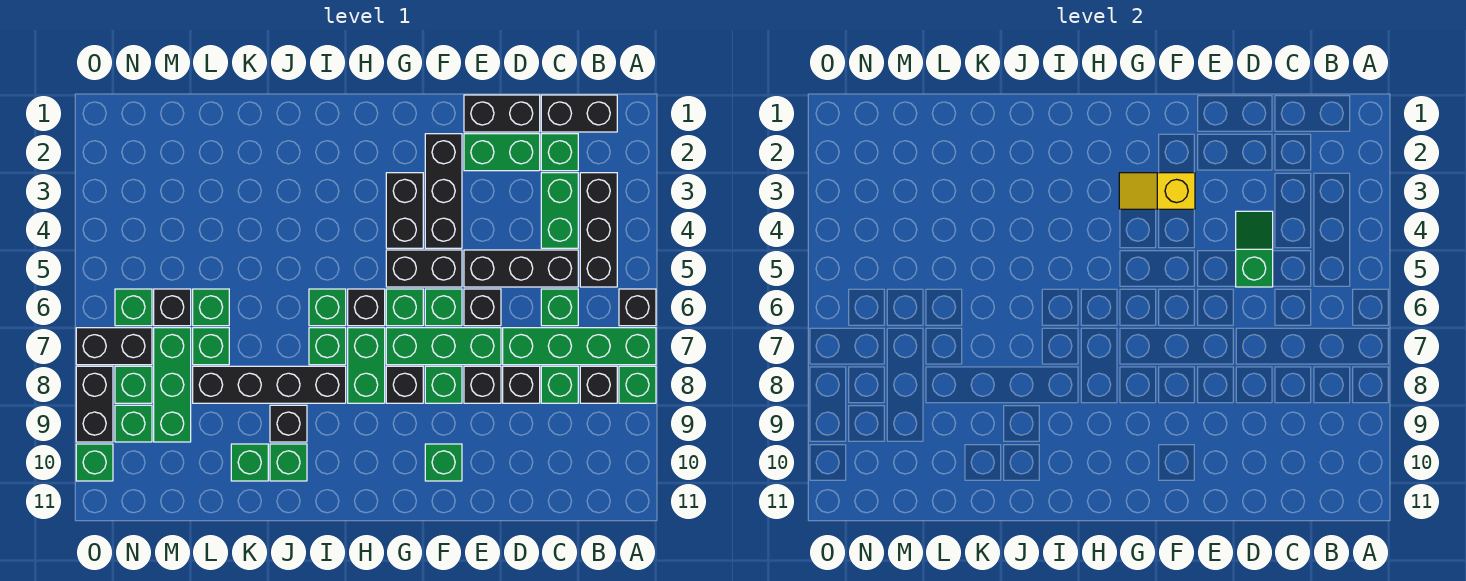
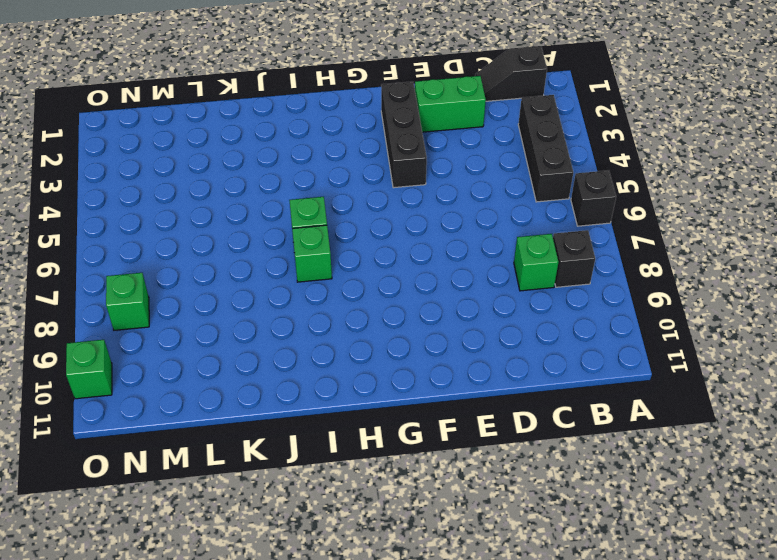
black slope B1:C1 level 1 top B -> black brick B1:C1 level 1
none -> green brick A7:D7 level 1
none -> green brick A8 level 1
none -> green brick C2 level 1
none -> green brick C3:C4 level 1

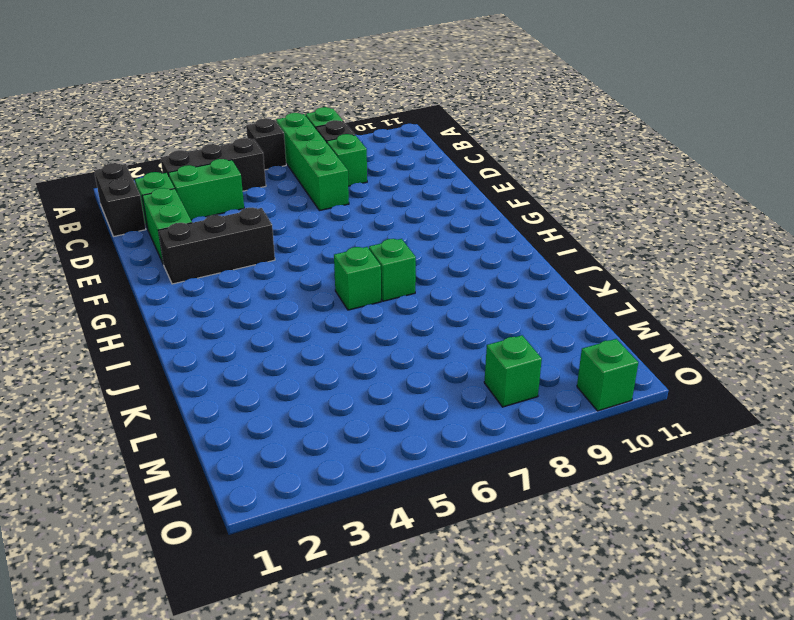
none -> black brick C5:E5 level 1
none -> green brick C6 level 1
none -> black brick D1:E1 level 1
none -> black brick D8 level 1

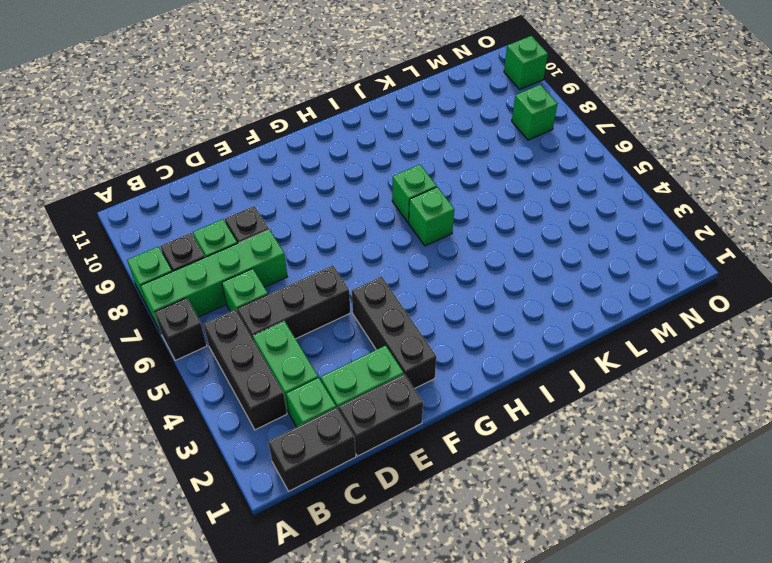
none -> black brick E6 level 1
none -> green brick E7:G7 level 1
none -> black brick E8 level 1
none -> black brick F5:G5 level 1

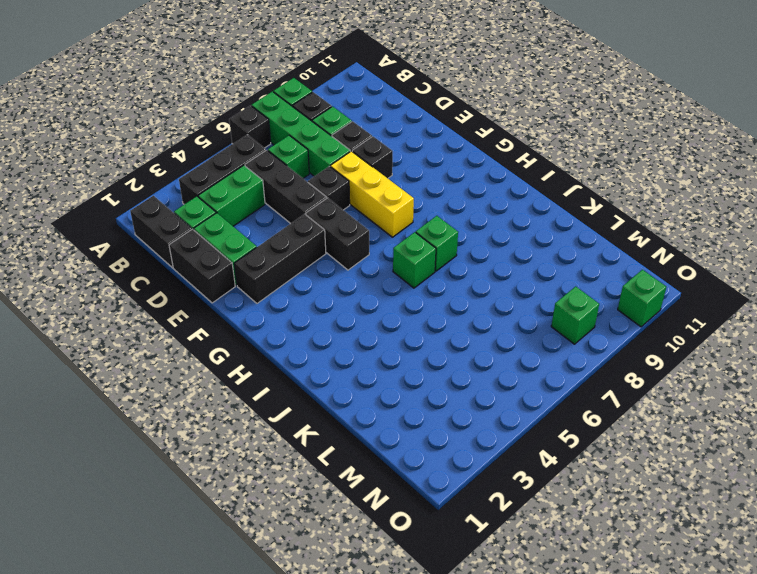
yellow brick E7:G7 level 1 -> green brick E7:G7 level 1
none -> green brick F6 level 1
none -> green brick F8 level 1
none -> green brick F10 level 1
none -> black brick G3:G4 level 1

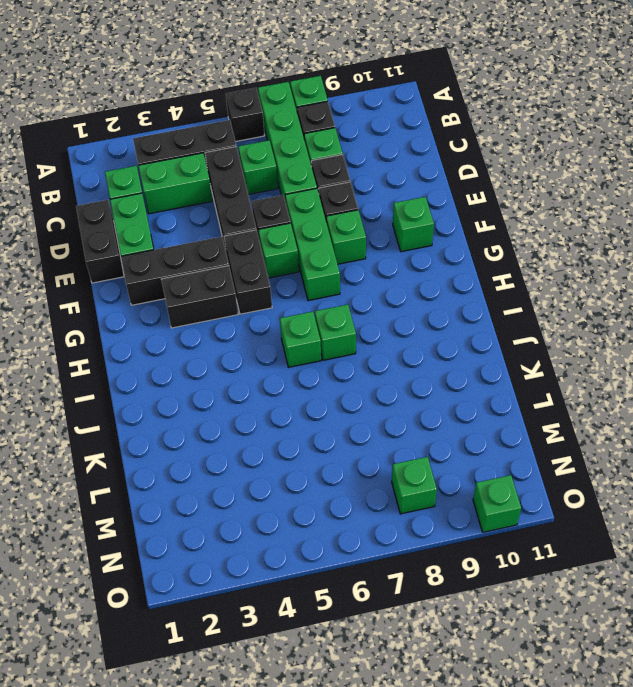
none -> black brick B1:C1 level 1
none -> green brick G6 level 1
none -> black brick G8 level 1
none -> black brick H6 level 1

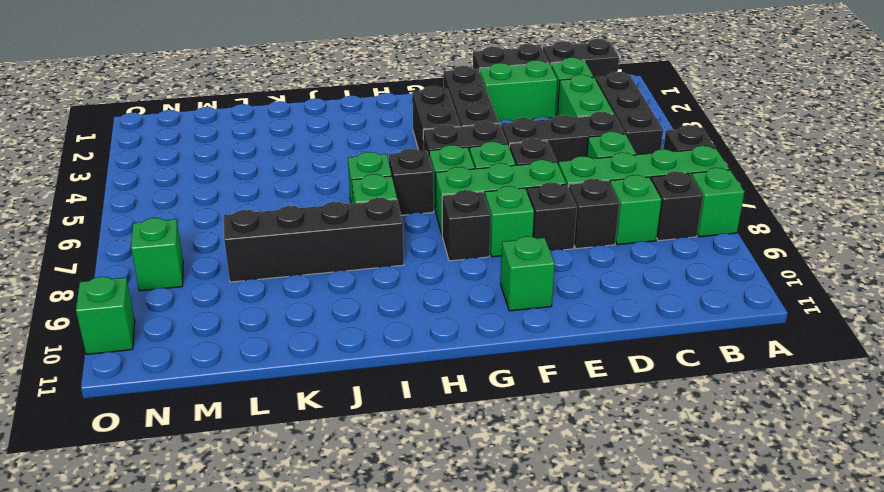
none -> green brick H7:H8 level 1
none -> black brick J9 level 1
none -> green brick J10 level 1
none -> green brick K10 level 1

